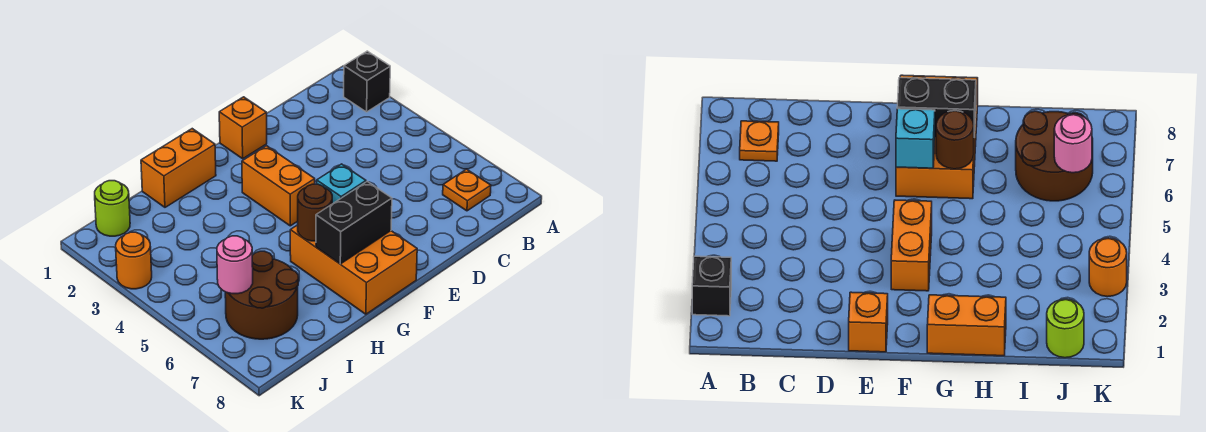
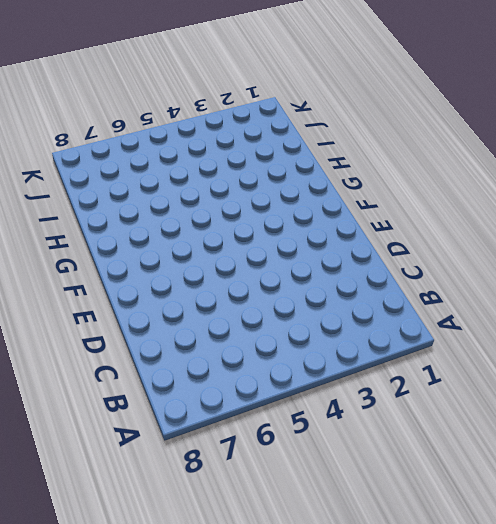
none -> black brick A2 level 1
none -> orange plate B7 level 1
none -> orange brick E1 level 1

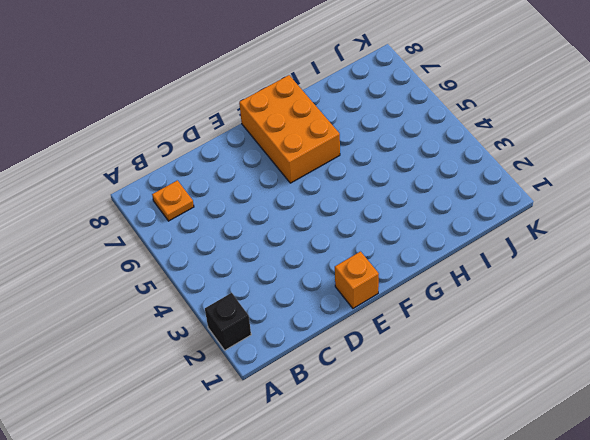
none -> orange brick F3:F4 level 1
none -> orange brick G1:H1 level 1
none -> brown round brick I6:J7 level 1

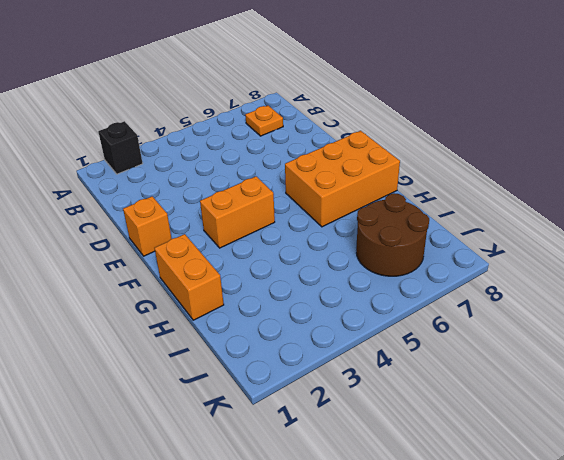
none -> lime round brick J1 level 1
none -> orange round brick K3 level 1
none -> cyan brick F6 level 2

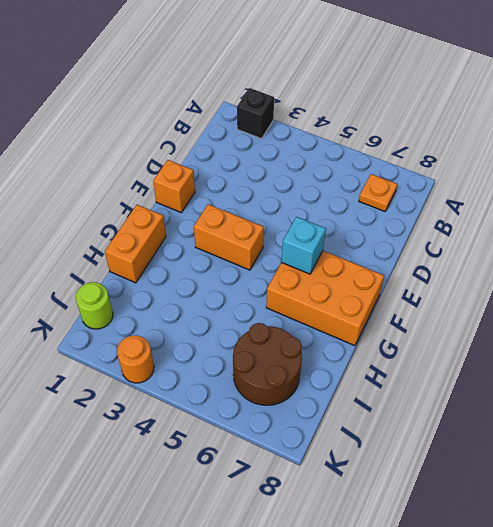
none -> black brick F7:G7 level 2
none -> brown round brick G6 level 2
none -> pink round brick J6 level 2

